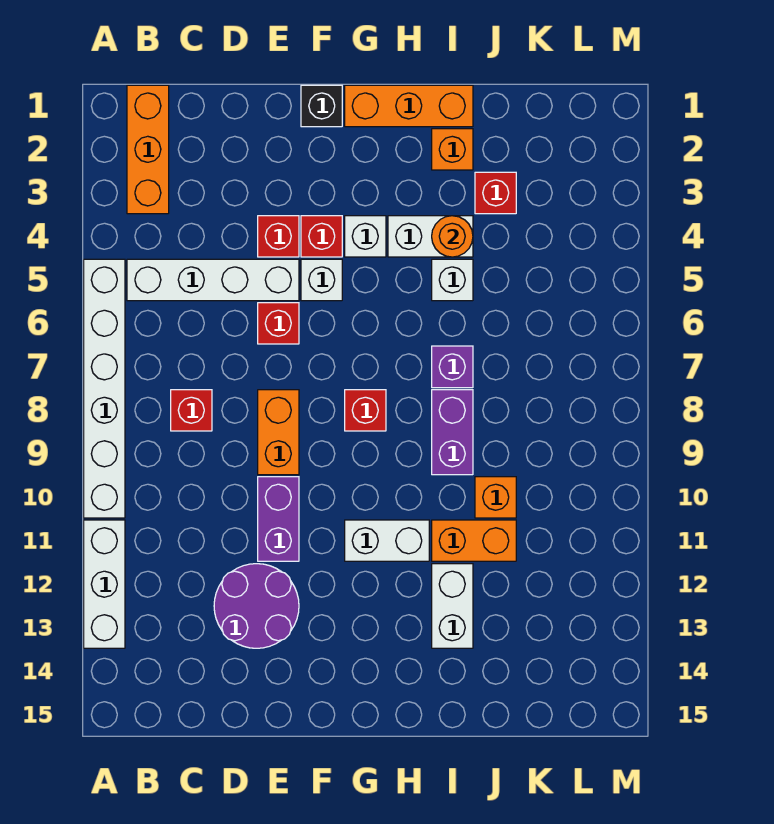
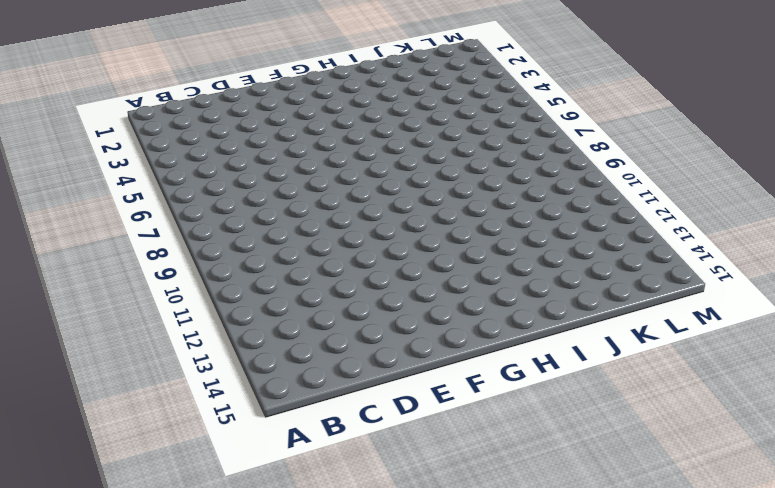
none -> white brick A5:A10 level 1
none -> white brick A11:A13 level 1
none -> orange brick B1:B3 level 1

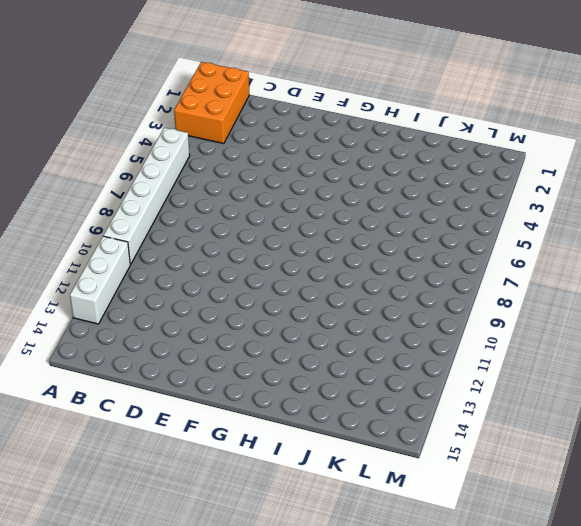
orange brick A1:B3 level 1 -> orange brick B1:B3 level 1
none -> white brick B5:E5 level 1
none -> red brick C8 level 1
none -> purple round brick D12:E13 level 1

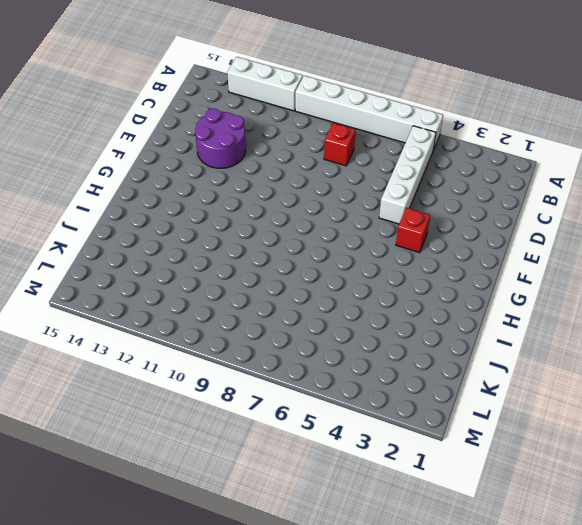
none -> orange brick B1:B3 level 1
none -> red brick E4 level 1
none -> red brick E6 level 1

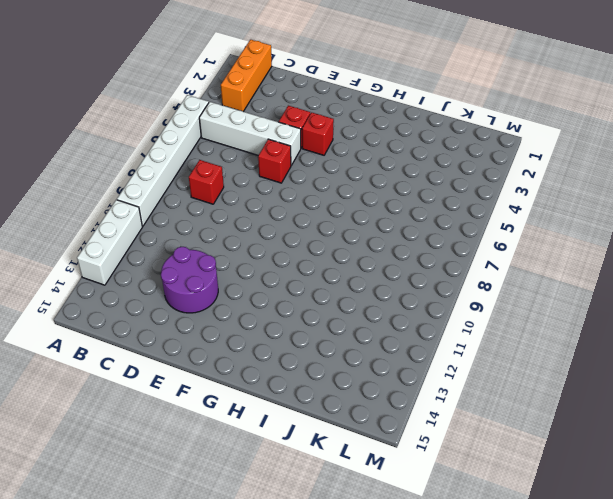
none -> orange brick E8:E9 level 1
none -> purple brick E10:E11 level 1
none -> black brick F1 level 1

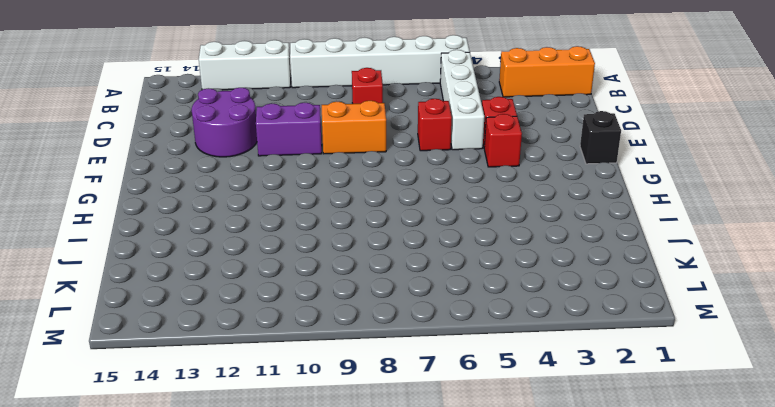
none -> white brick F5 level 1
none -> orange brick G1:I1 level 1
none -> white brick G4 level 1

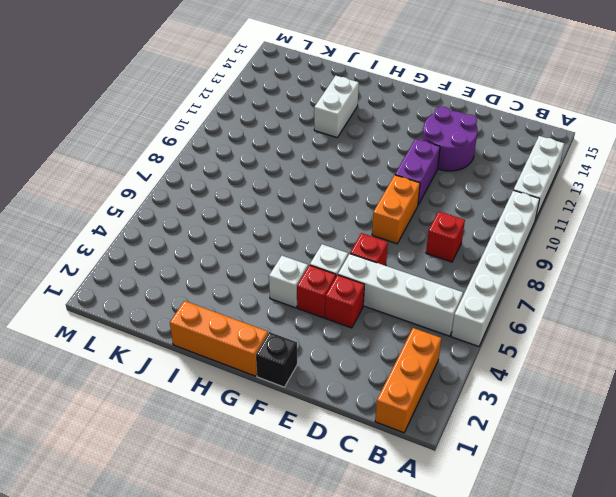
none -> red brick G8 level 1
none -> white brick G11:H11 level 1
none -> white brick H4:I4 level 1

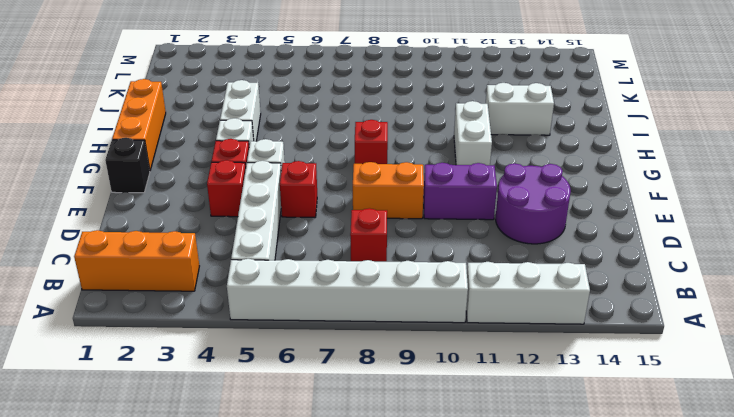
none -> orange brick I2 level 1
none -> white brick I5 level 1
none -> purple brick I7 level 1

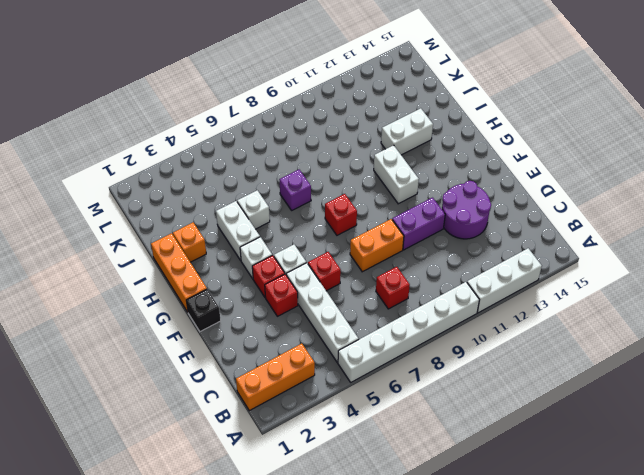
none -> purple brick I8:I9 level 1
none -> orange brick I11:J11 level 1
none -> red brick J3 level 1

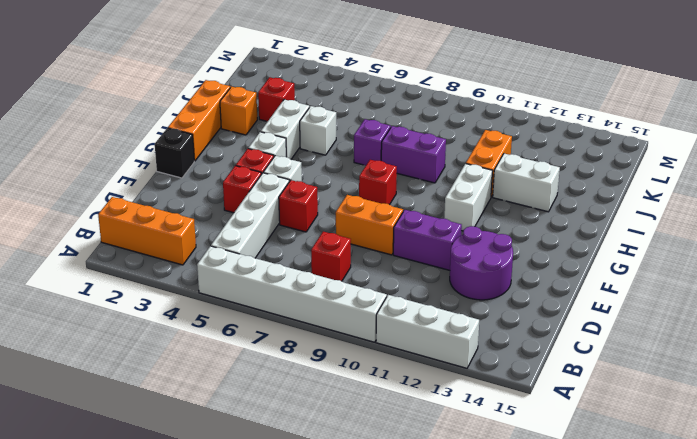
none -> orange brick J10 level 1
none -> orange round brick I4 level 2

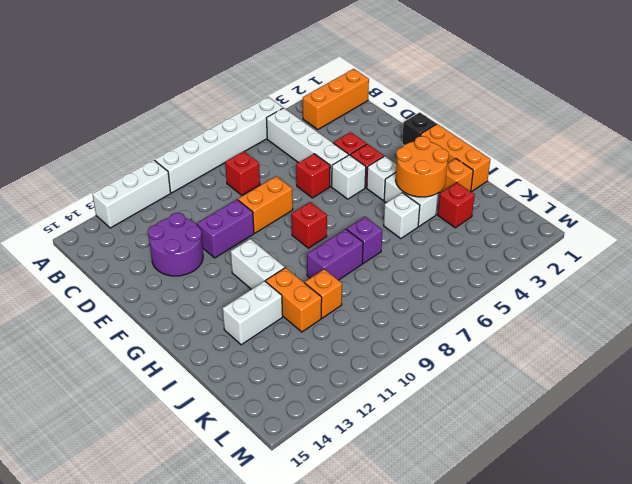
orange round brick H3:I4 level 2 -> orange round brick I4 level 2

